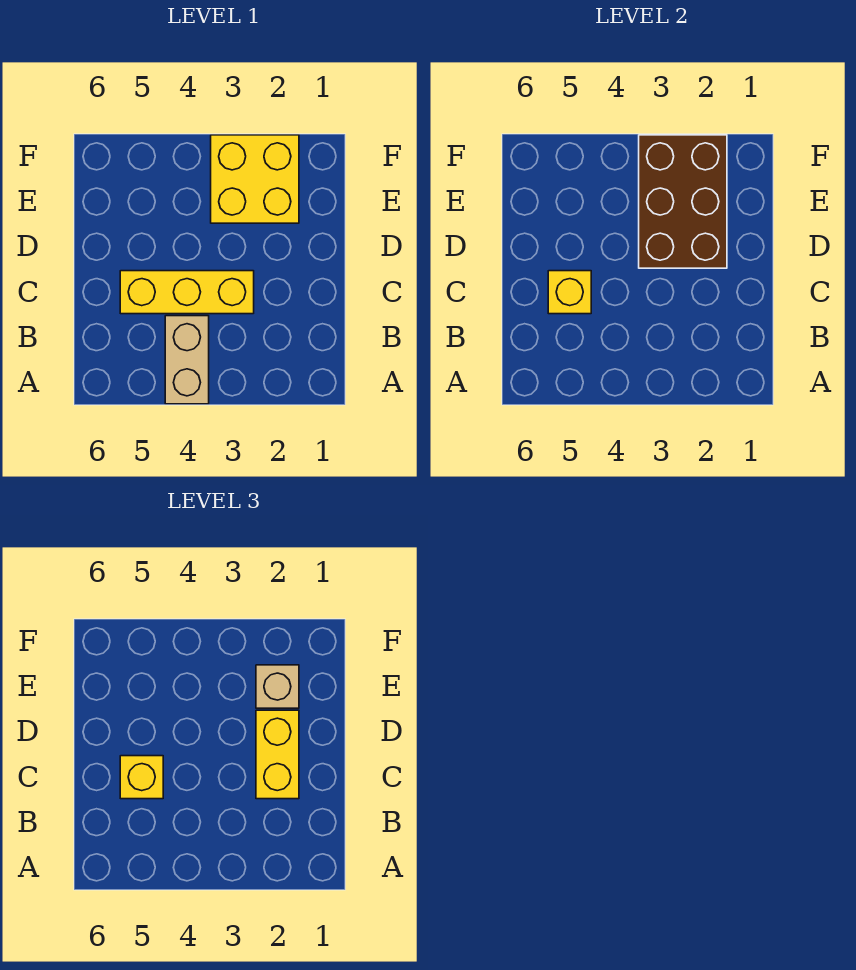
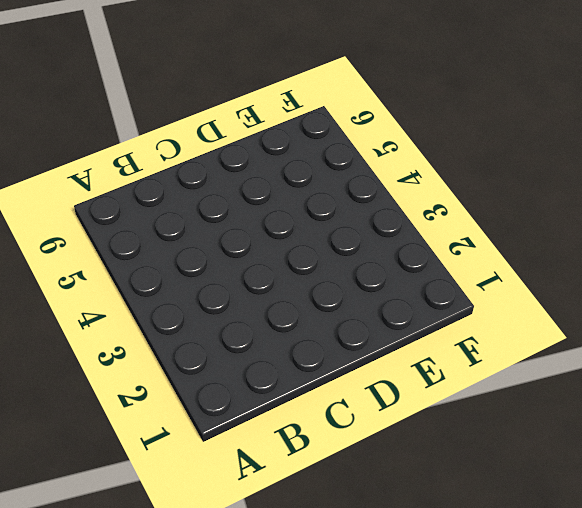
none -> tan brick A4:B4 level 1
none -> yellow brick C3:C5 level 1

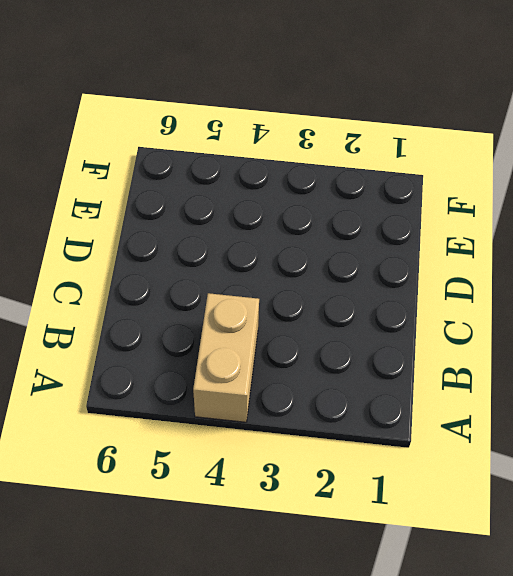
none -> yellow brick C3:C5 level 1
none -> yellow brick E2:F3 level 1

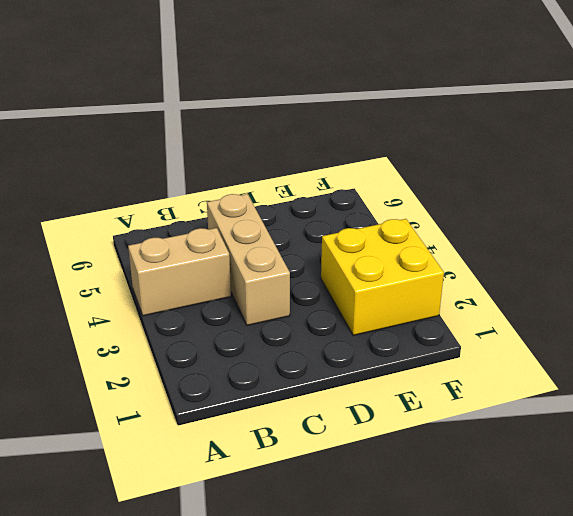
tan brick C3:C5 level 1 -> yellow brick C3:C5 level 1
none -> yellow brick C5 level 2
none -> brown brick D2:F3 level 2

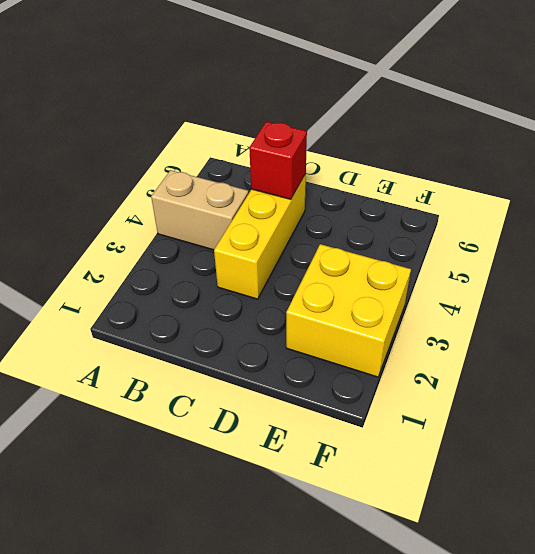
red brick C5 level 2 -> yellow brick C5 level 2
none -> brown brick D2:F3 level 2
none -> yellow brick C2:D2 level 3

